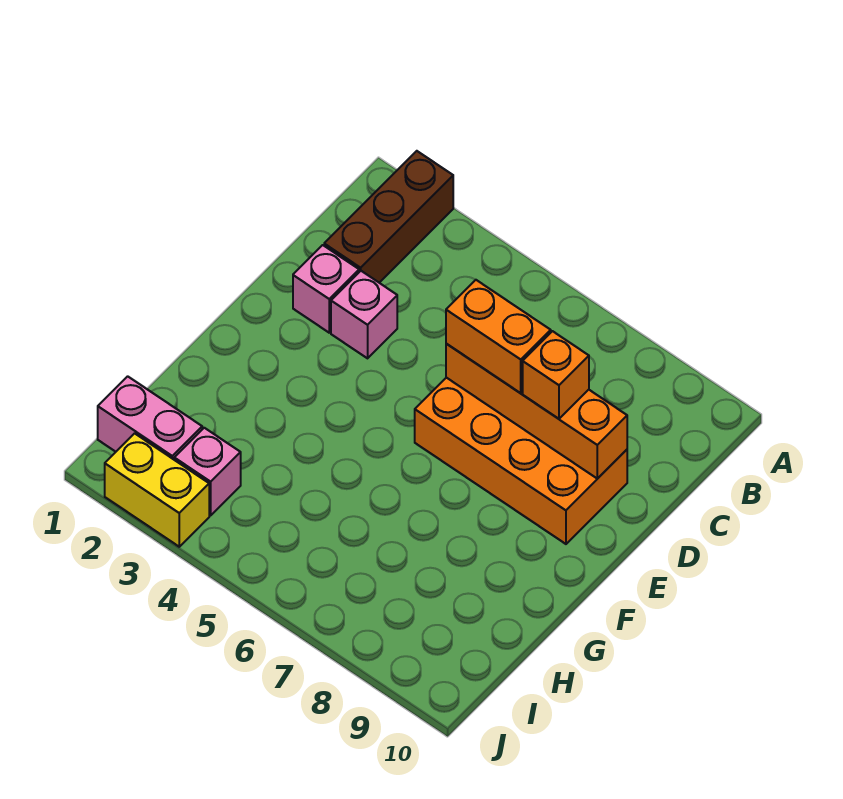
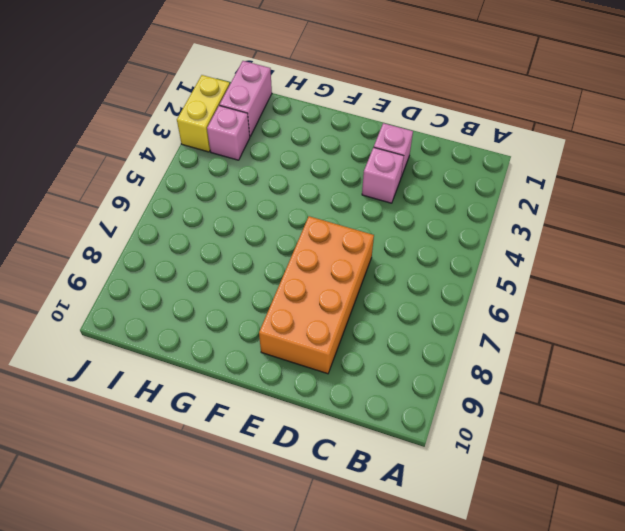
none -> brown brick A2:C2 level 1
none -> orange brick D6:D9 level 2

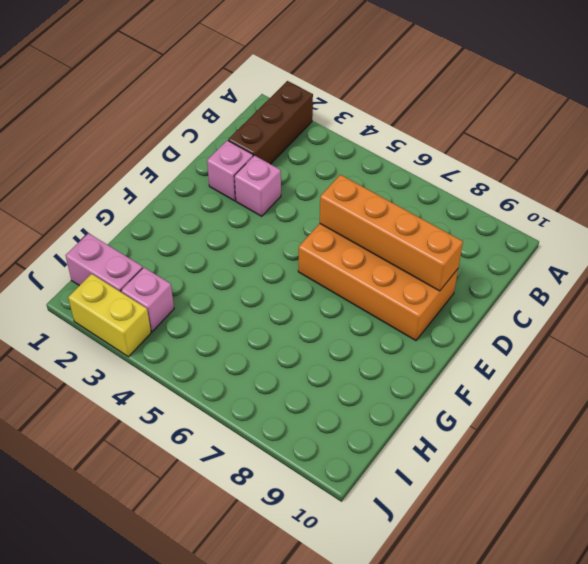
none -> orange brick D6:D7 level 3
none -> orange brick D8 level 3

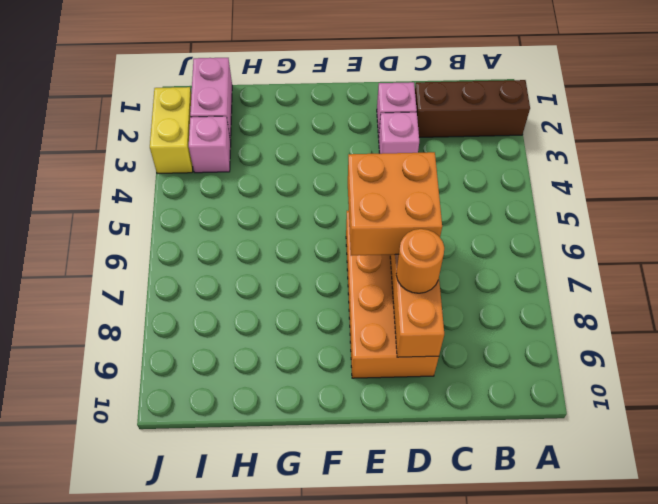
orange brick D6:E7 level 3 -> orange brick D6:D7 level 3
orange round brick D8 level 3 -> orange brick D8 level 3

